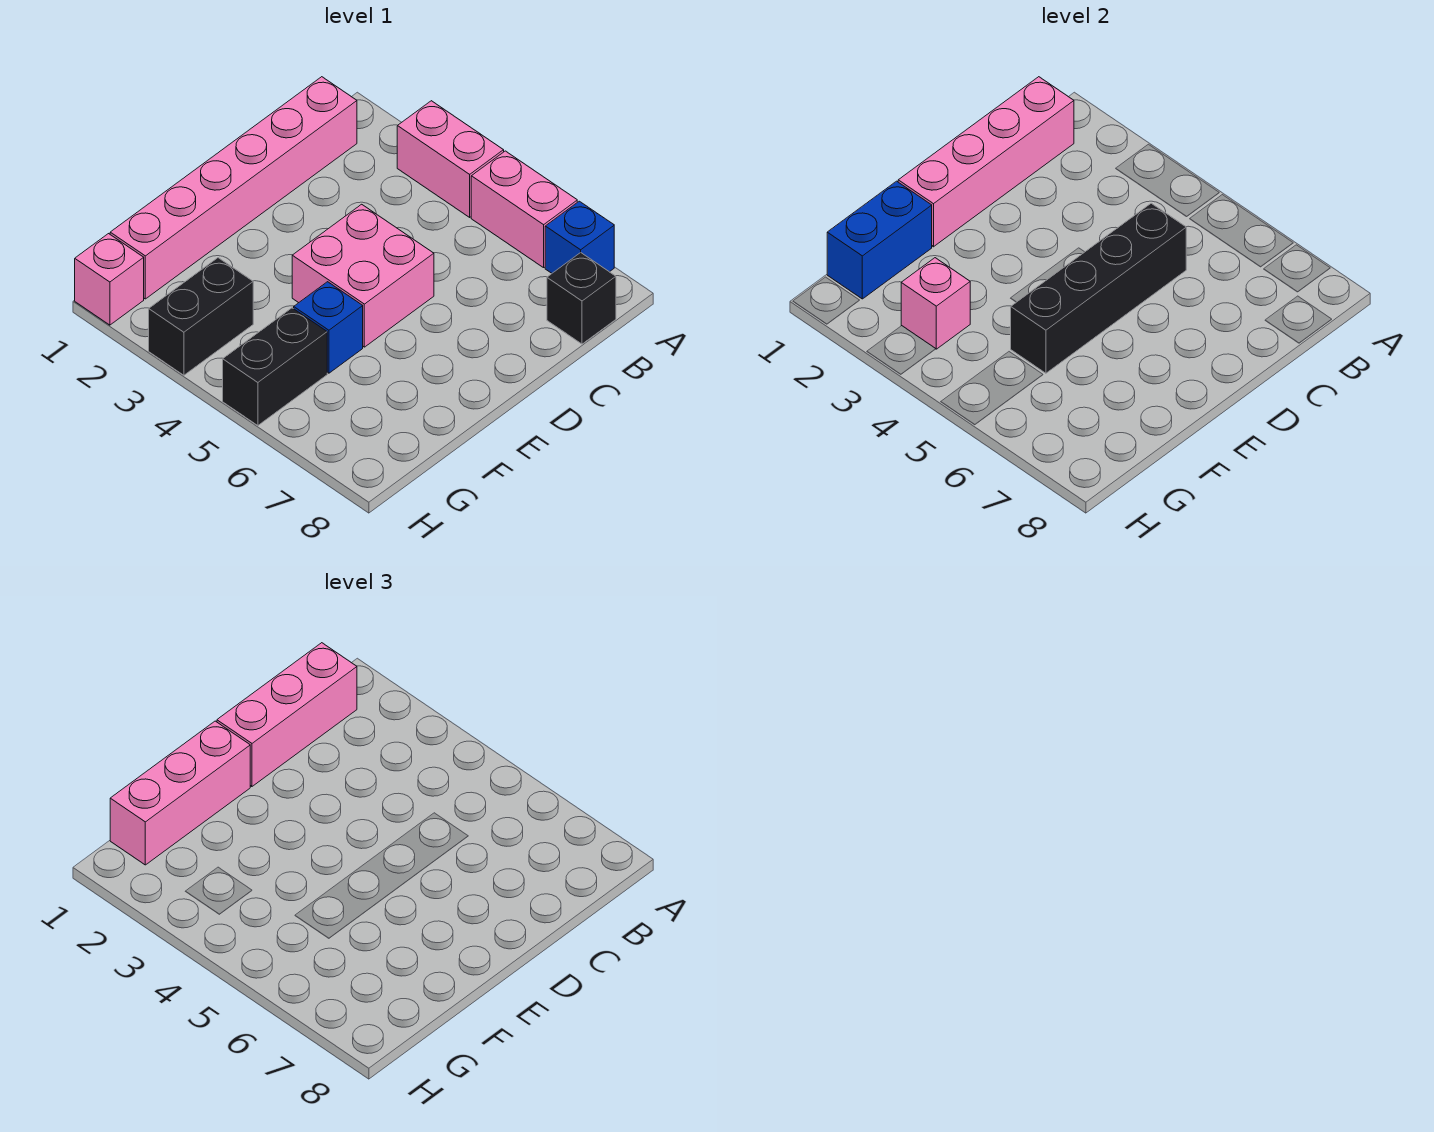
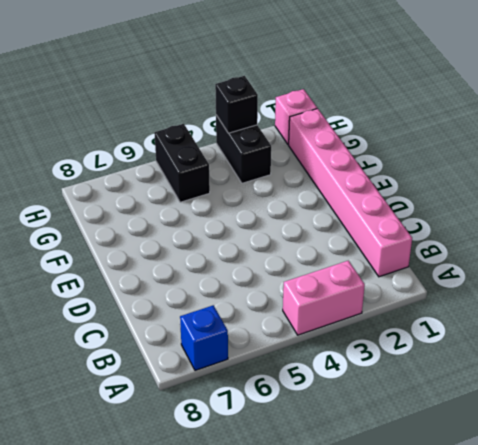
black brick H3 level 2 -> black brick B8 level 1
none -> pink brick A5:A6 level 1
none -> pink brick D4:E5 level 1
none -> blue brick F5 level 1

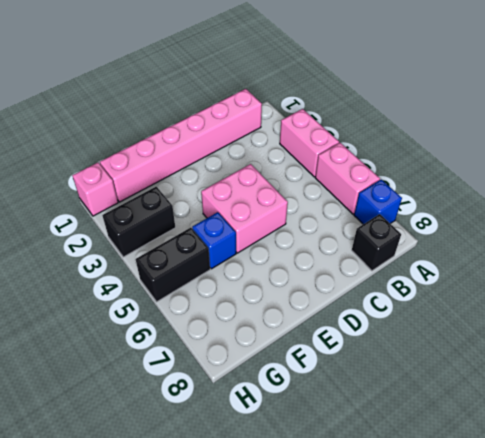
none -> pink brick B1:E1 level 2
none -> black brick C5:F5 level 2
none -> blue brick F1:G1 level 2

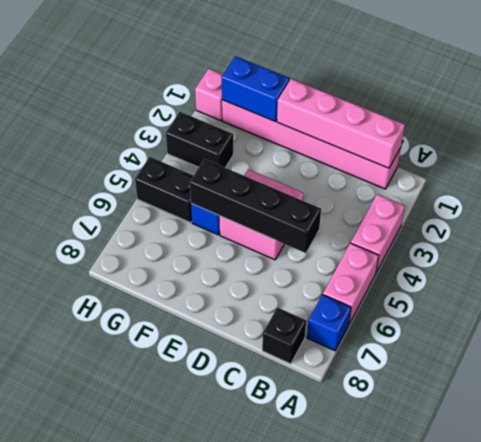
none -> pink brick G3 level 2
none -> pink brick B1:D1 level 3
none -> pink brick E1:G1 level 3

